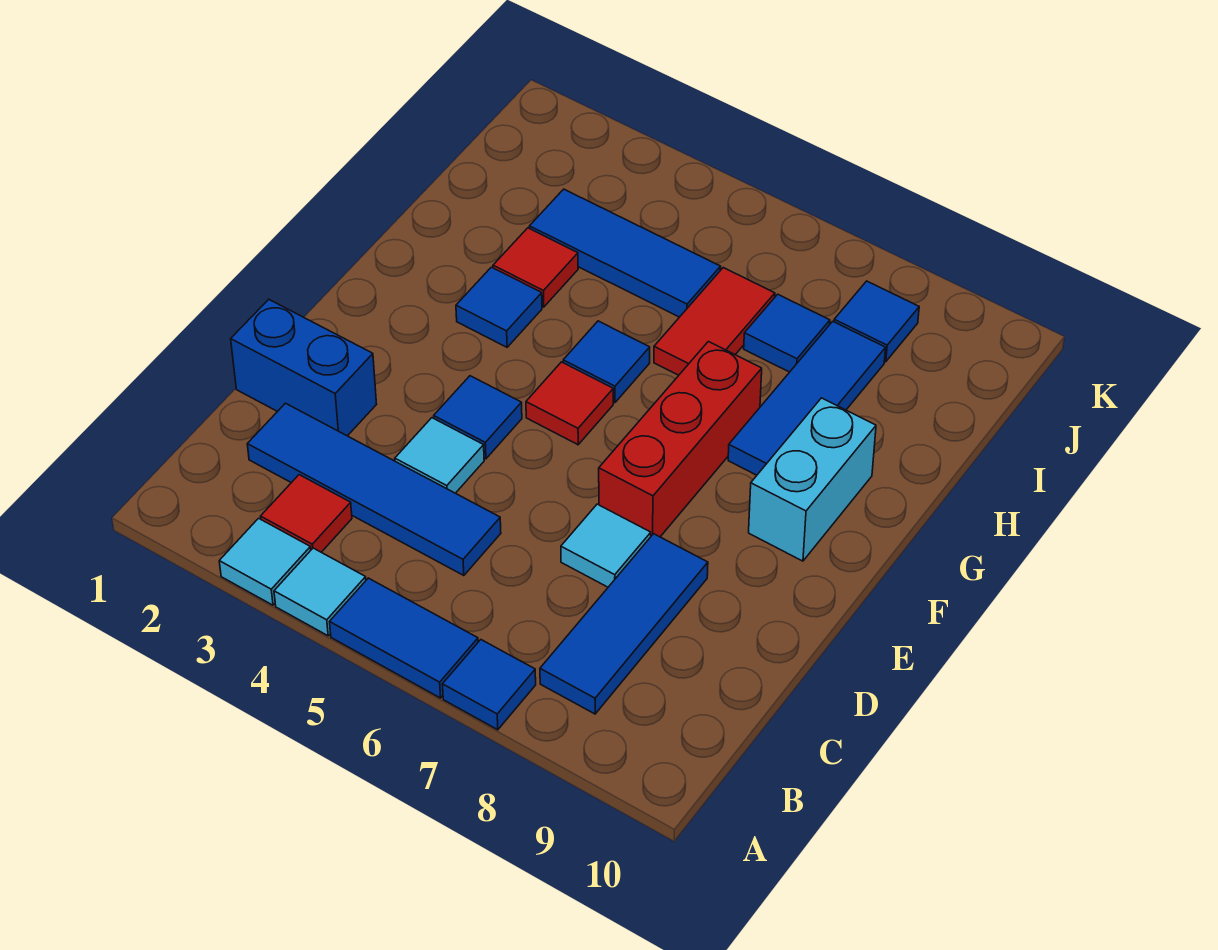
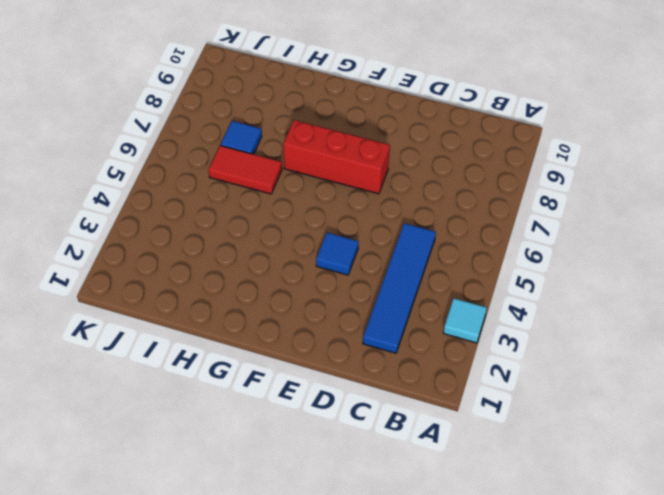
none -> cyan tile A4 level 1
none -> blue tile A5:A6 level 1
none -> blue tile A7 level 1

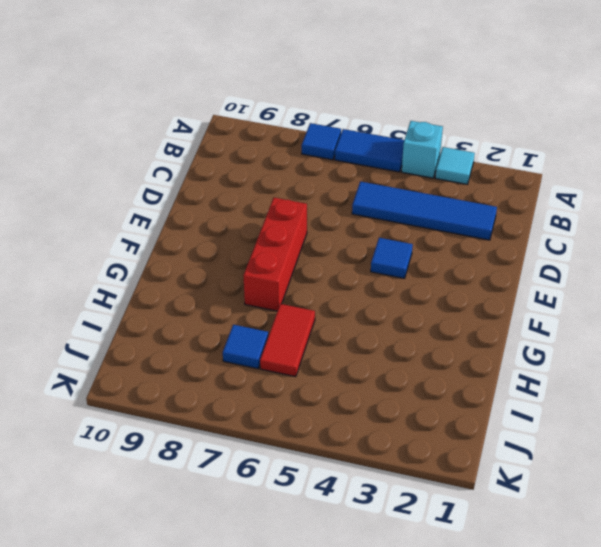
cyan brick A4 level 1 -> cyan tile A4 level 1
none -> red tile B3 level 1
none -> blue tile B8:D8 level 1
none -> blue brick D1:D2 level 1

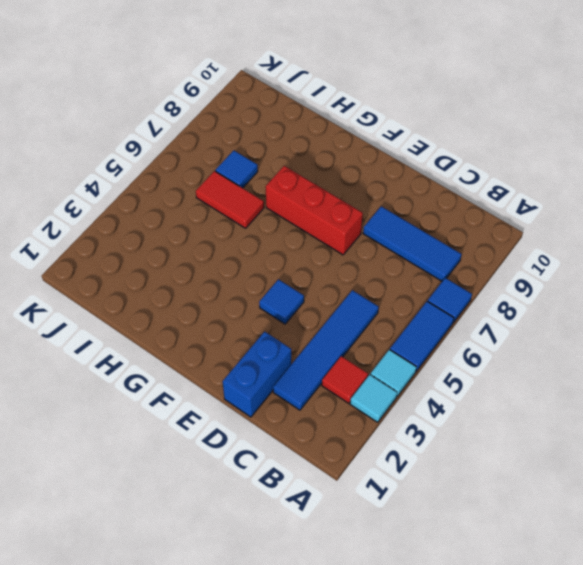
none -> cyan tile D4 level 1
none -> cyan tile D7 level 1
none -> red tile F5 level 1

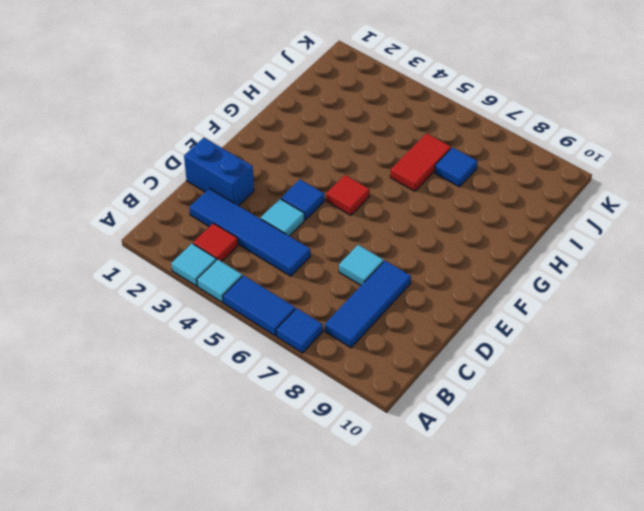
none -> red brick E7:G7 level 1
none -> cyan brick F9:G9 level 1
none -> blue tile G3 level 1

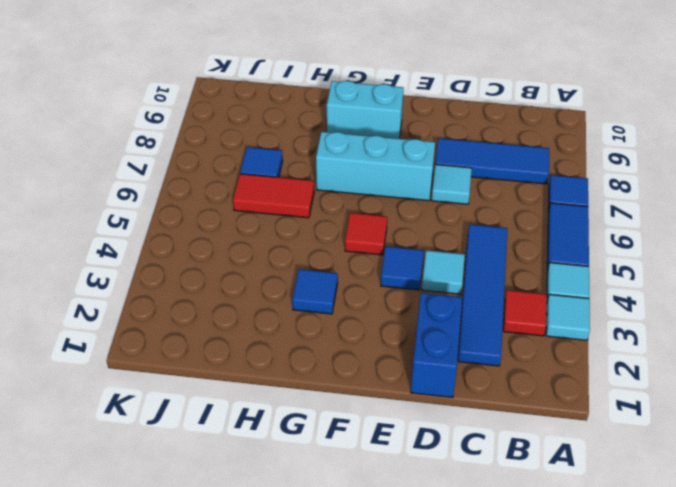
cyan brick E7:G7 level 1 -> red brick E7:G7 level 1
none -> blue tile G5 level 1
none -> blue tile G8:I8 level 1
none -> red tile H3 level 1

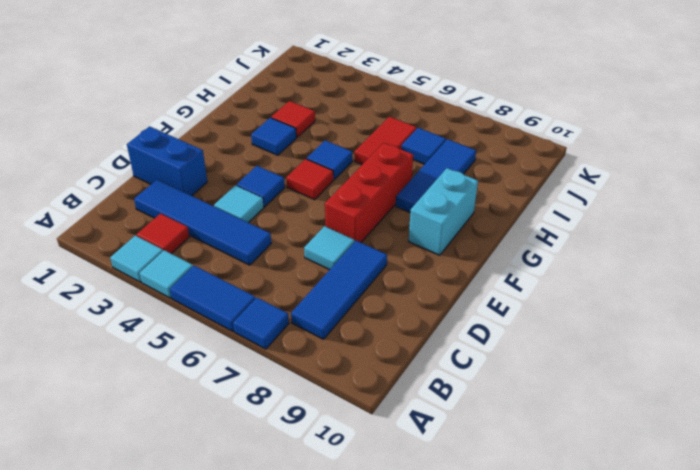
none -> blue tile I3:I5 level 1
none -> blue tile J8 level 1

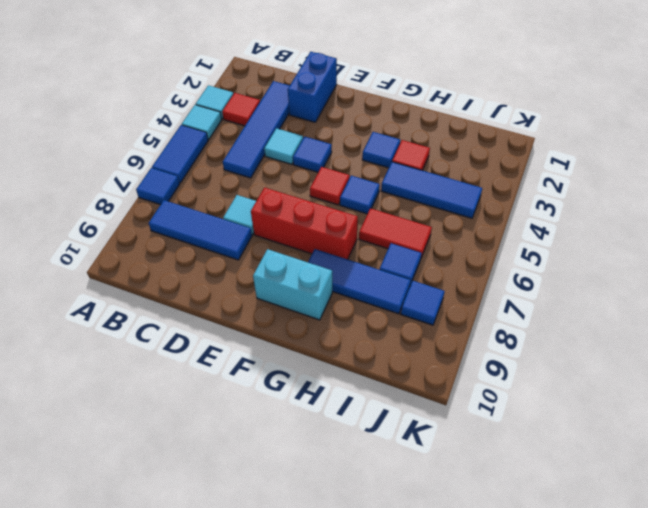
blue tile H4:J4 level 1 -> blue tile I3:I5 level 1

